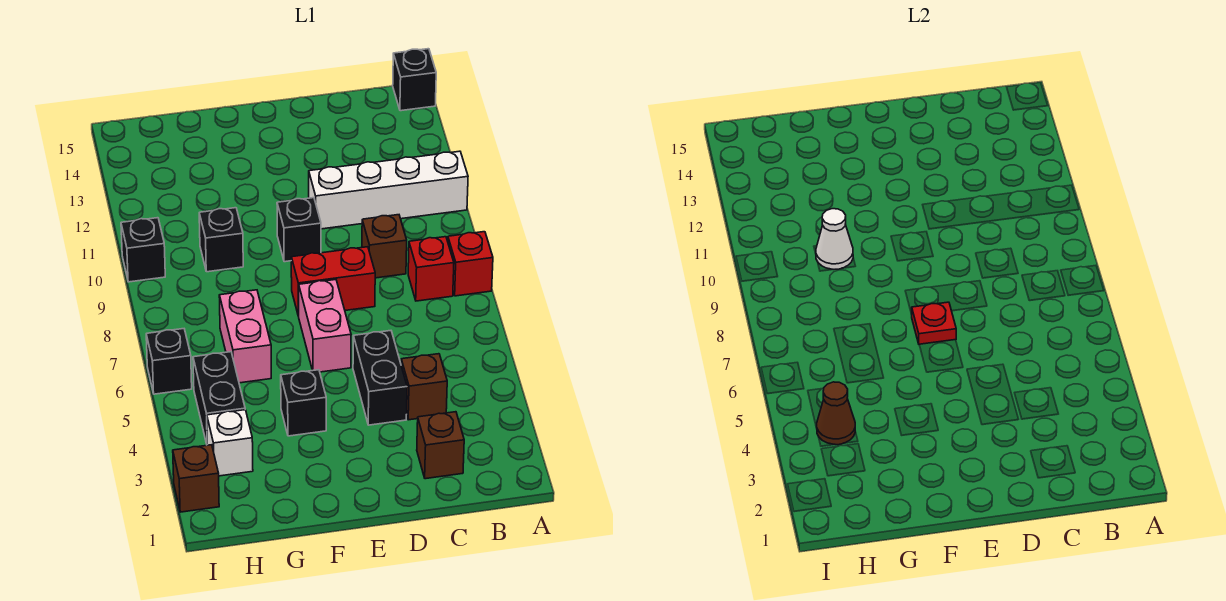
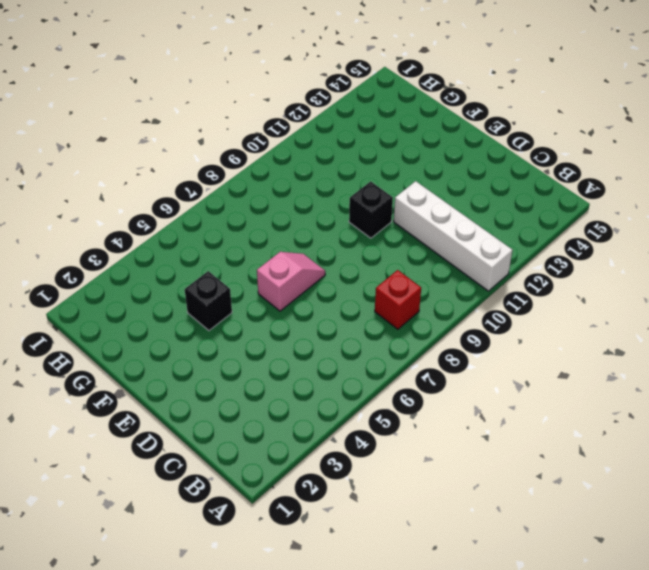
pink slope E6:E7 level 1 top 6 -> pink brick E6:E7 level 1
none -> red brick A8 level 1
none -> black brick A15 level 1
none -> brown brick C2 level 1

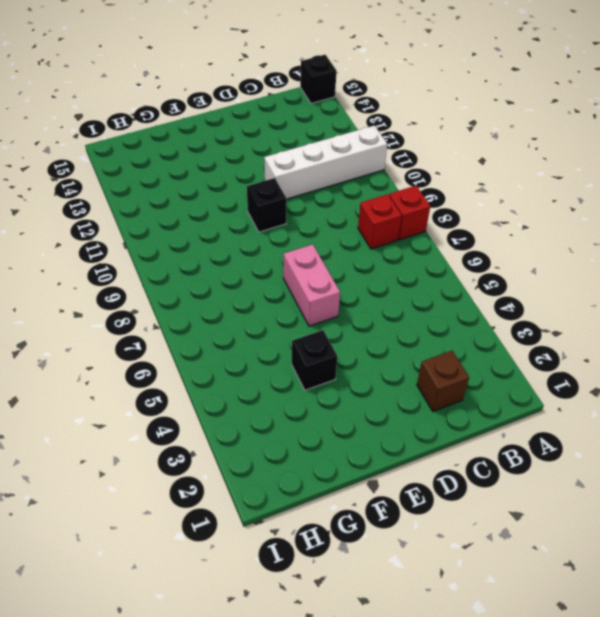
none -> brown brick C4 level 1
none -> brown brick C9 level 1
none -> black brick D4:D5 level 1

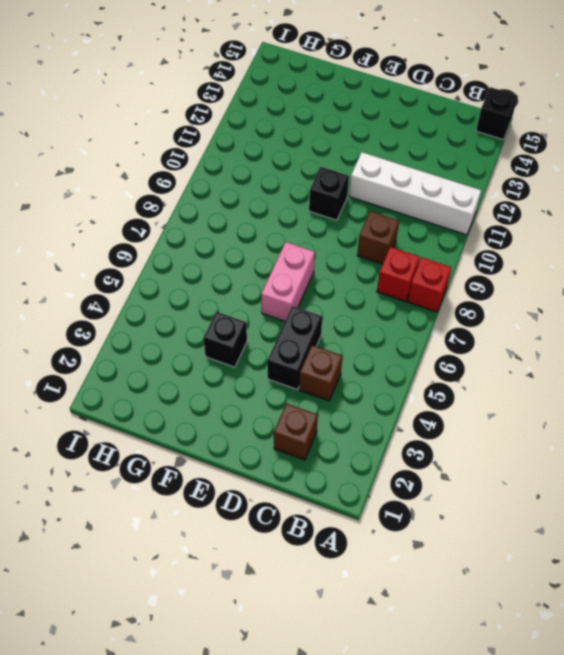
none -> red brick D8:E8 level 1
none -> pink brick G6:G7 level 1
none -> black brick G10 level 1

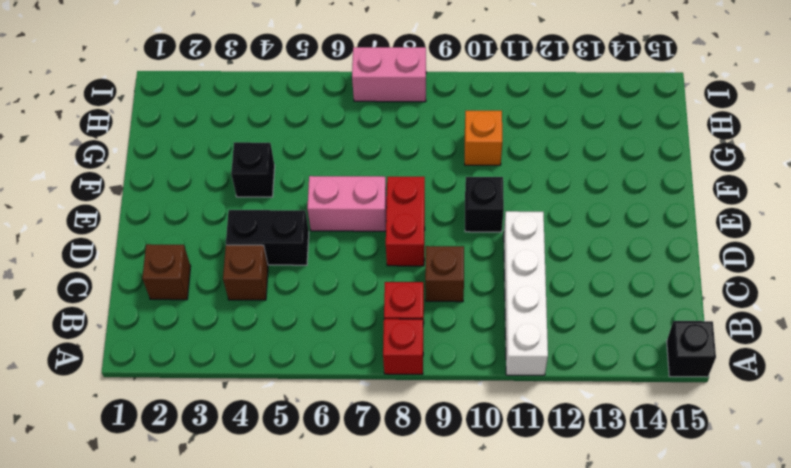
orange brick G10 level 1 -> black brick G10 level 1
pink brick I7:I8 level 1 -> pink brick G6:G7 level 1
none -> white brick H3 level 1
none -> black brick H4:H5 level 1
none -> brown brick I2 level 1

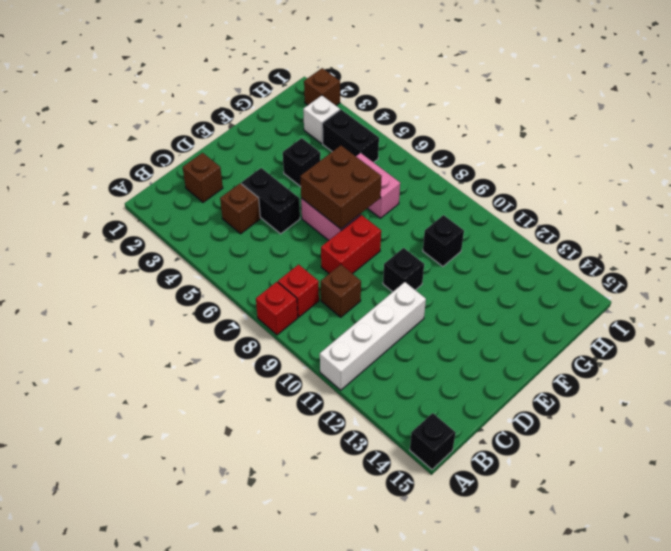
brown brick E6:F7 level 2 -> red plate E7 level 2
none -> black brick I6 level 1
none -> black brick I10 level 1
none -> white cone G10 level 2

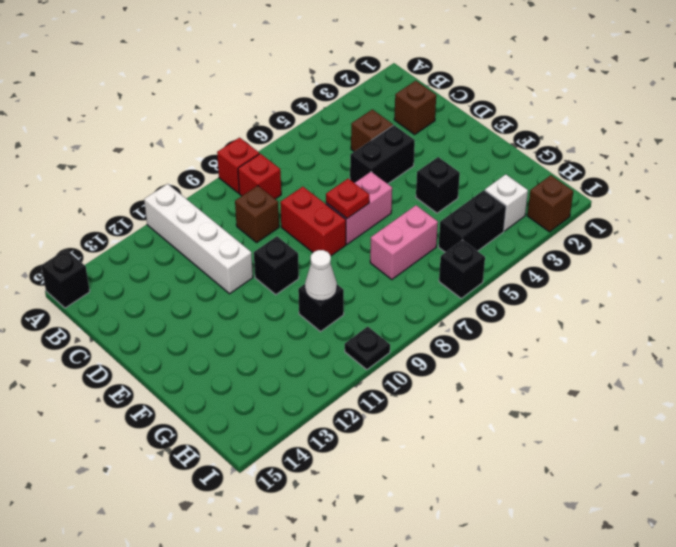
black plate I10 level 1 -> black brick I10 level 1
none -> brown cone H4 level 2

